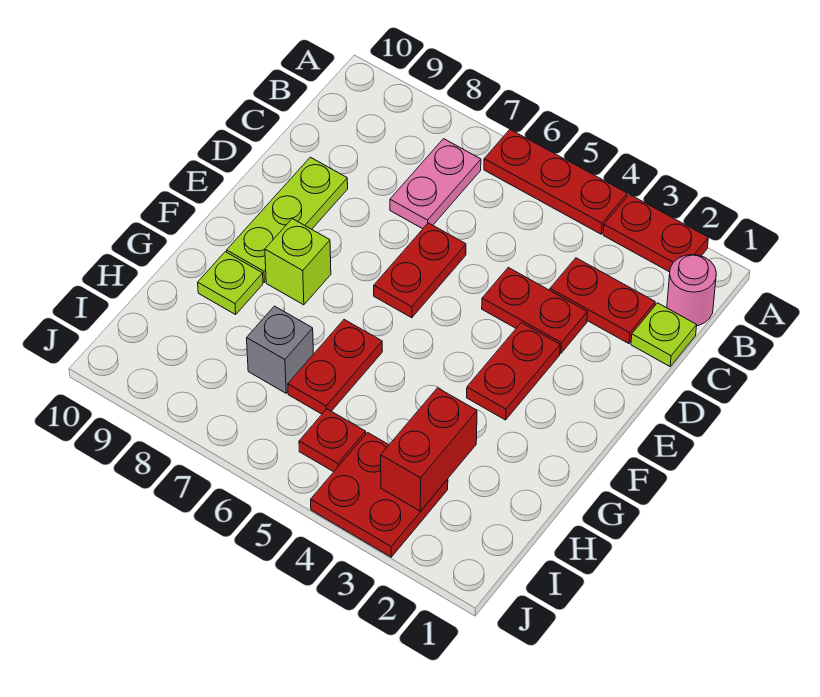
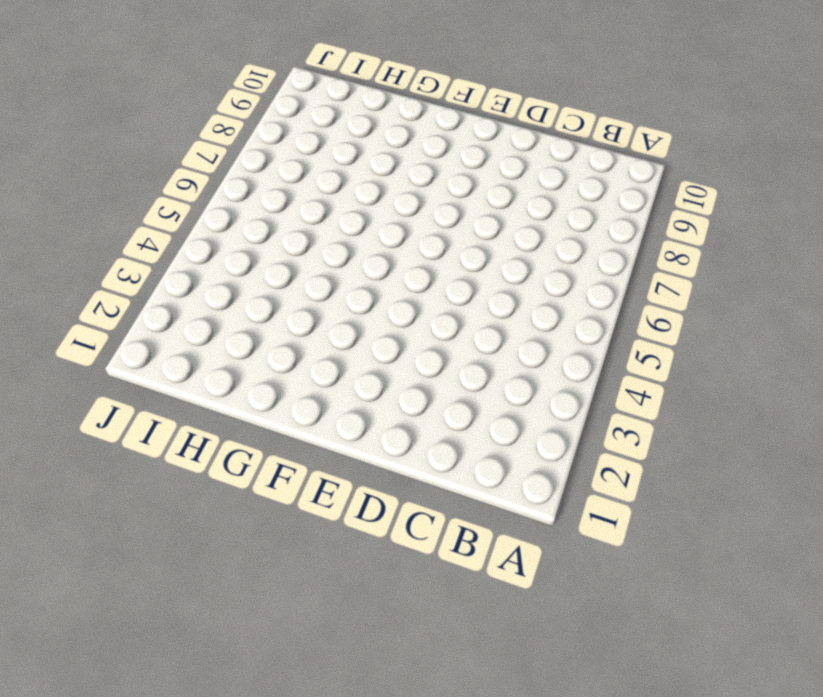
none -> red plate A2:A3 level 1
none -> red plate A4:A6 level 1
none -> pink round brick B1 level 1

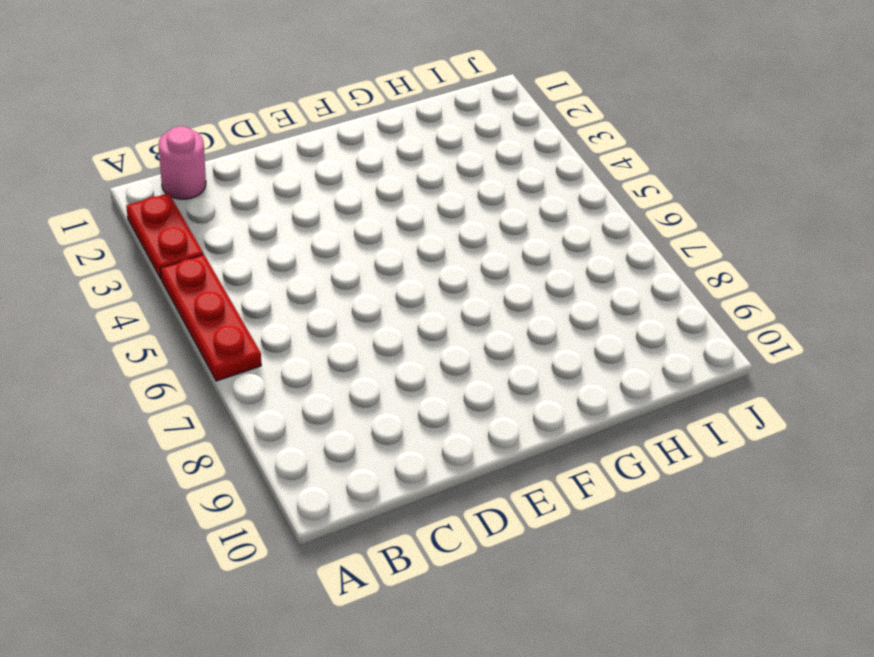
none -> pink plate B7:C7 level 1
none -> lime plate C1 level 1
none -> red plate C2:C3 level 1

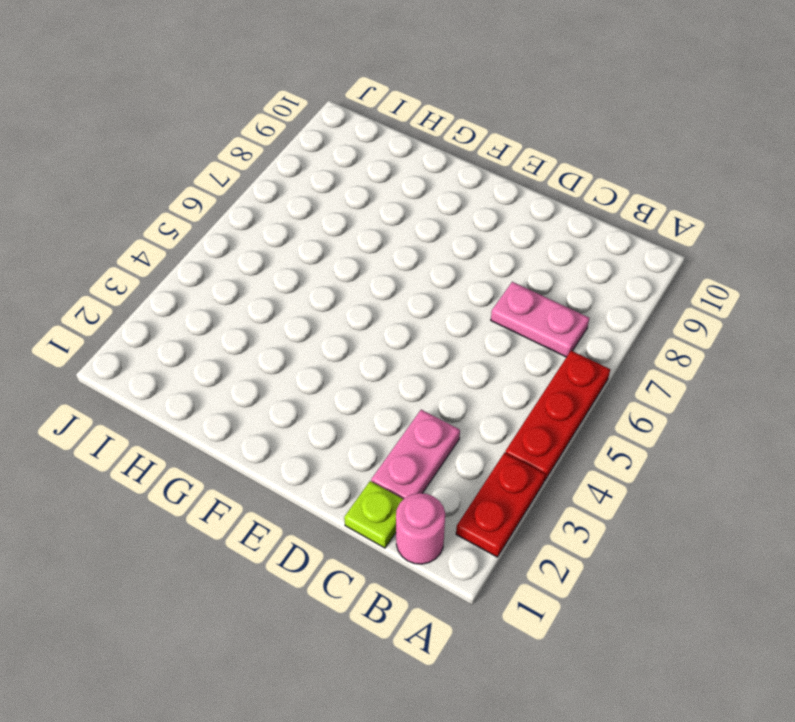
pink plate C2:C3 level 1 -> red plate C2:C3 level 1
none -> red plate D3:D4 level 1
none -> red plate D6:E6 level 1
none -> lime plate D9:F9 level 1

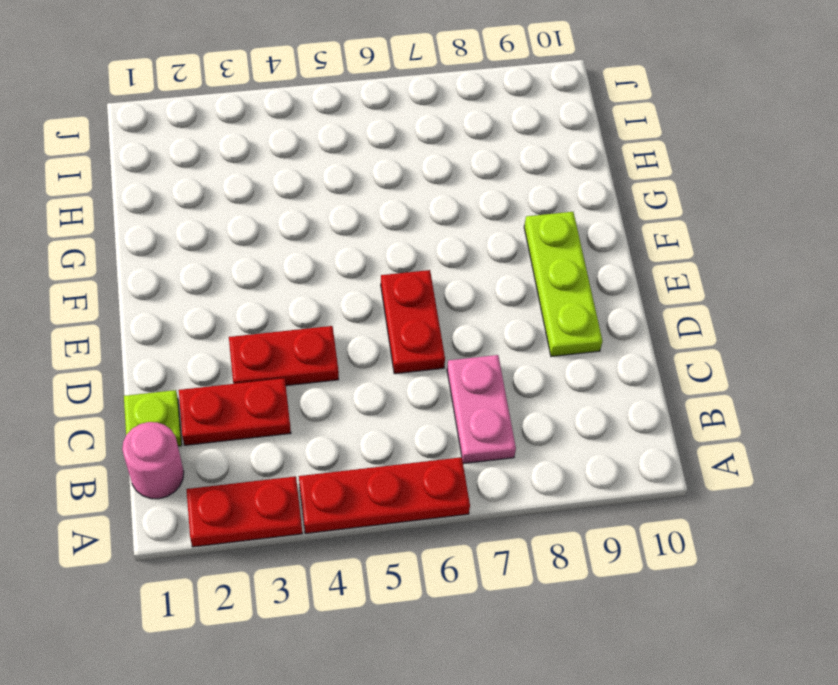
none -> red plate E3:F3 level 1
none -> lime brick F8 level 1
none -> red plate G6:H6 level 1

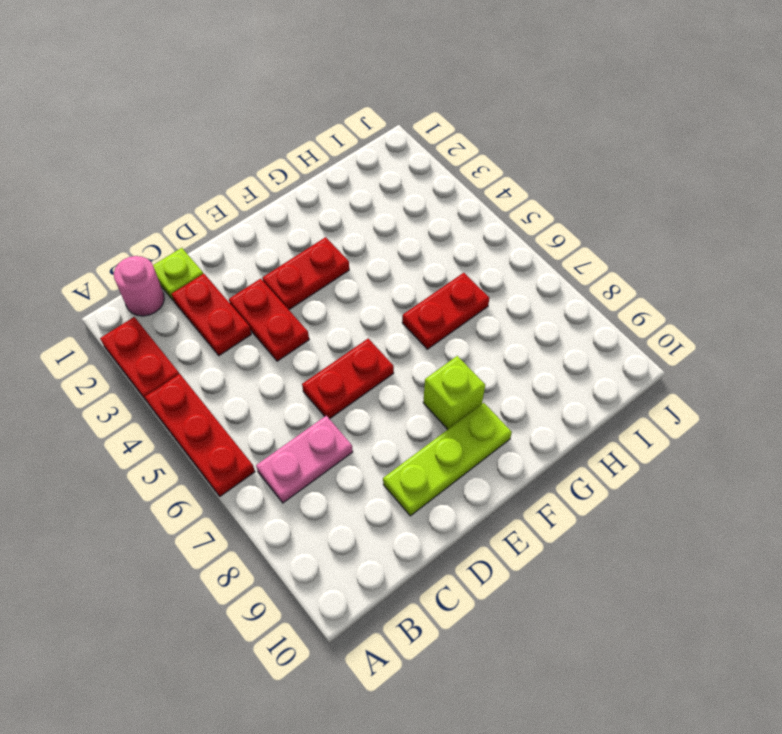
none -> lime plate G9 level 1
none -> grey brick H7 level 1
none -> red plate I3:J4 level 1

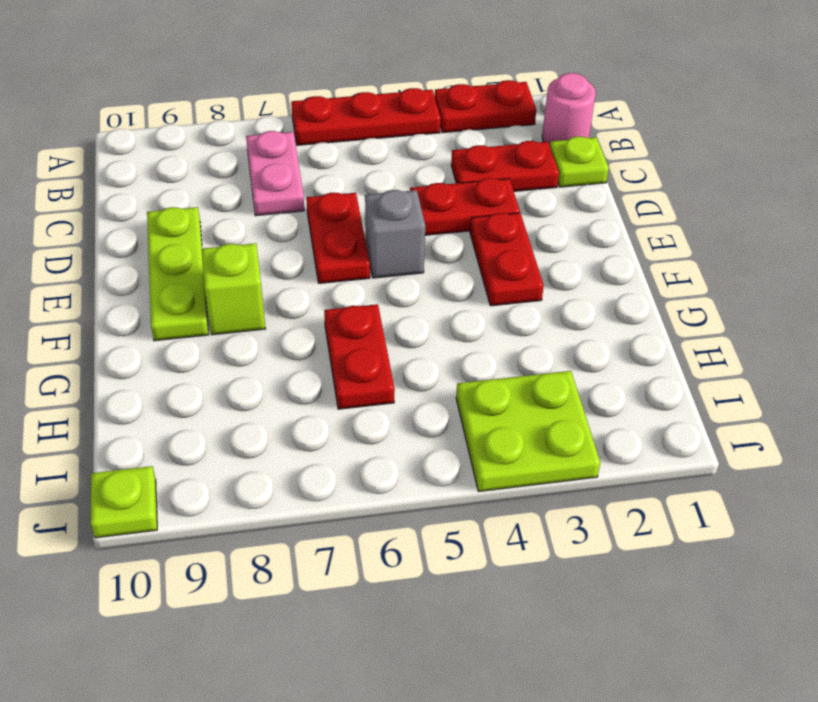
grey brick E5 level 1 -> grey brick H7 level 1
lime plate I3:J4 level 1 -> red plate I3:J4 level 1
lime plate J10 level 1 -> lime plate G9 level 1
none -> red plate I5 level 1
none -> red brick H3:I3 level 2

